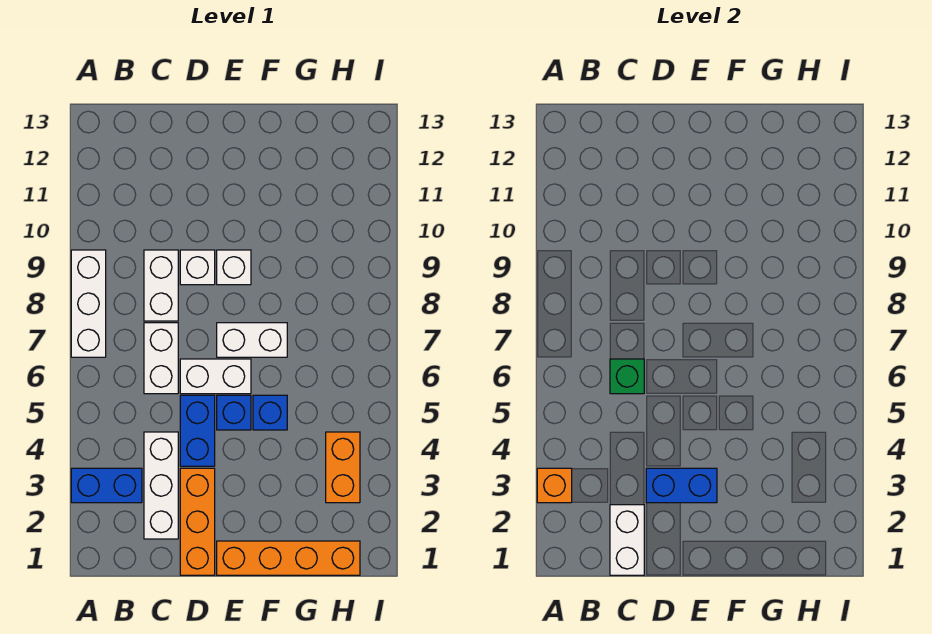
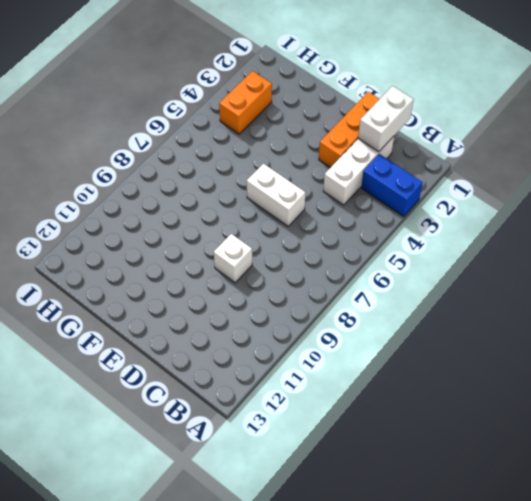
none -> white brick A7:A9 level 1
none -> white brick C6:C7 level 1
none -> white brick C8:C9 level 1

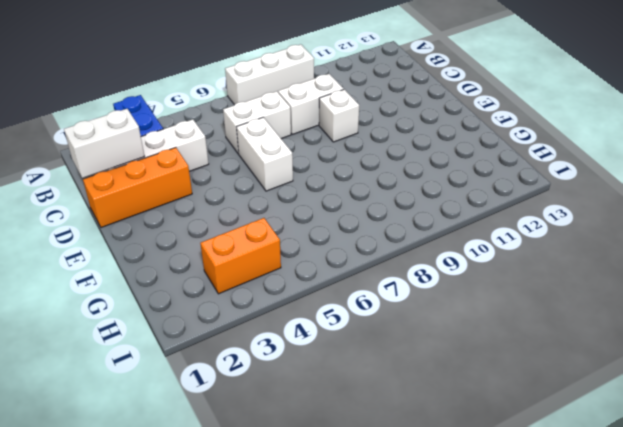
none -> blue brick D4:D5 level 1
none -> orange brick E1:H1 level 1
none -> blue brick E5 level 1

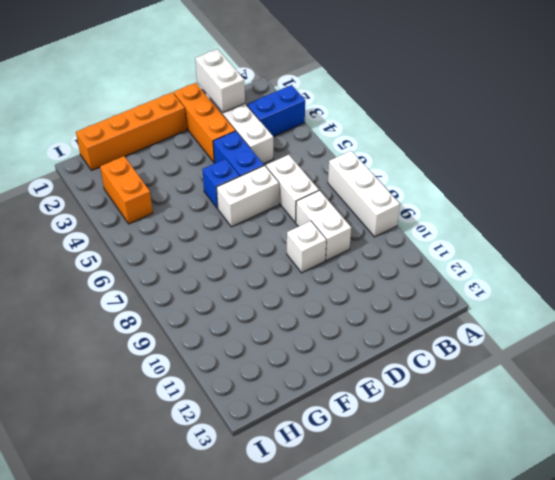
none -> white brick E7:F7 level 1
none -> white brick E9 level 1
none -> blue brick F5 level 1

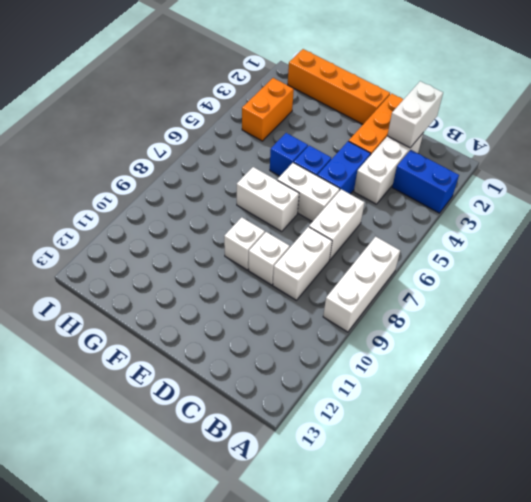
none -> orange brick A3 level 2
none -> green brick C6 level 2
none -> blue brick D3:E3 level 2

